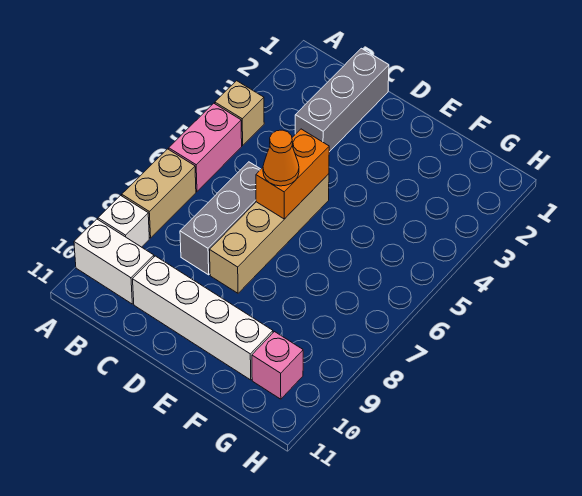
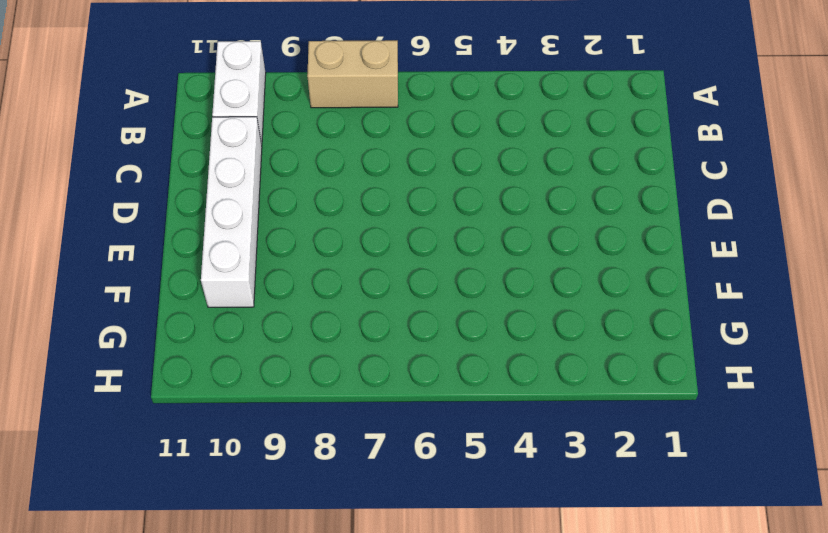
none -> tan brick A4 level 1
none -> pink brick A5:A6 level 1
none -> white brick A9 level 1

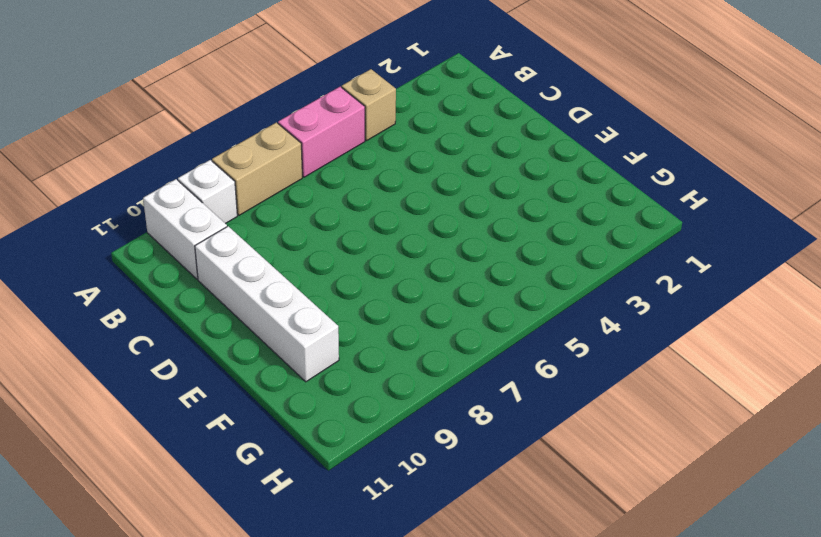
none -> grey brick C1:C3 level 1
none -> grey brick C6:C8 level 1
none -> tan brick D5:D8 level 1

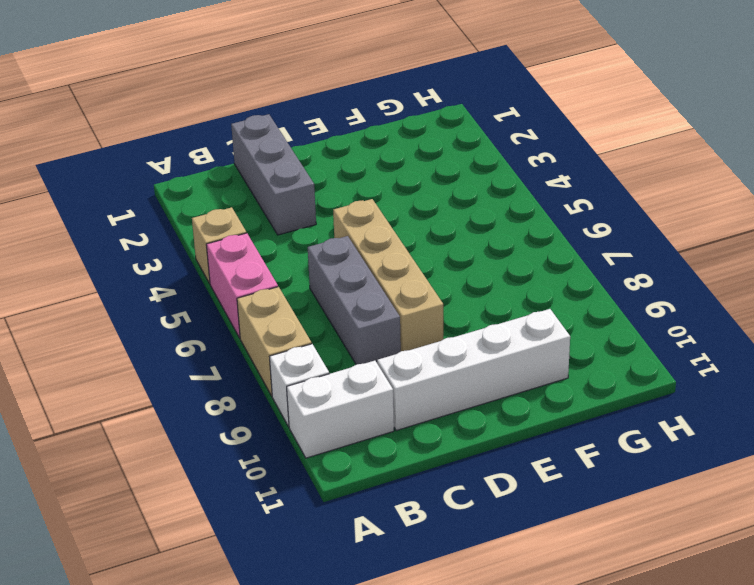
none -> pink brick G10 level 1
none -> orange brick D5:D6 level 2
none -> orange cone D6 level 3

